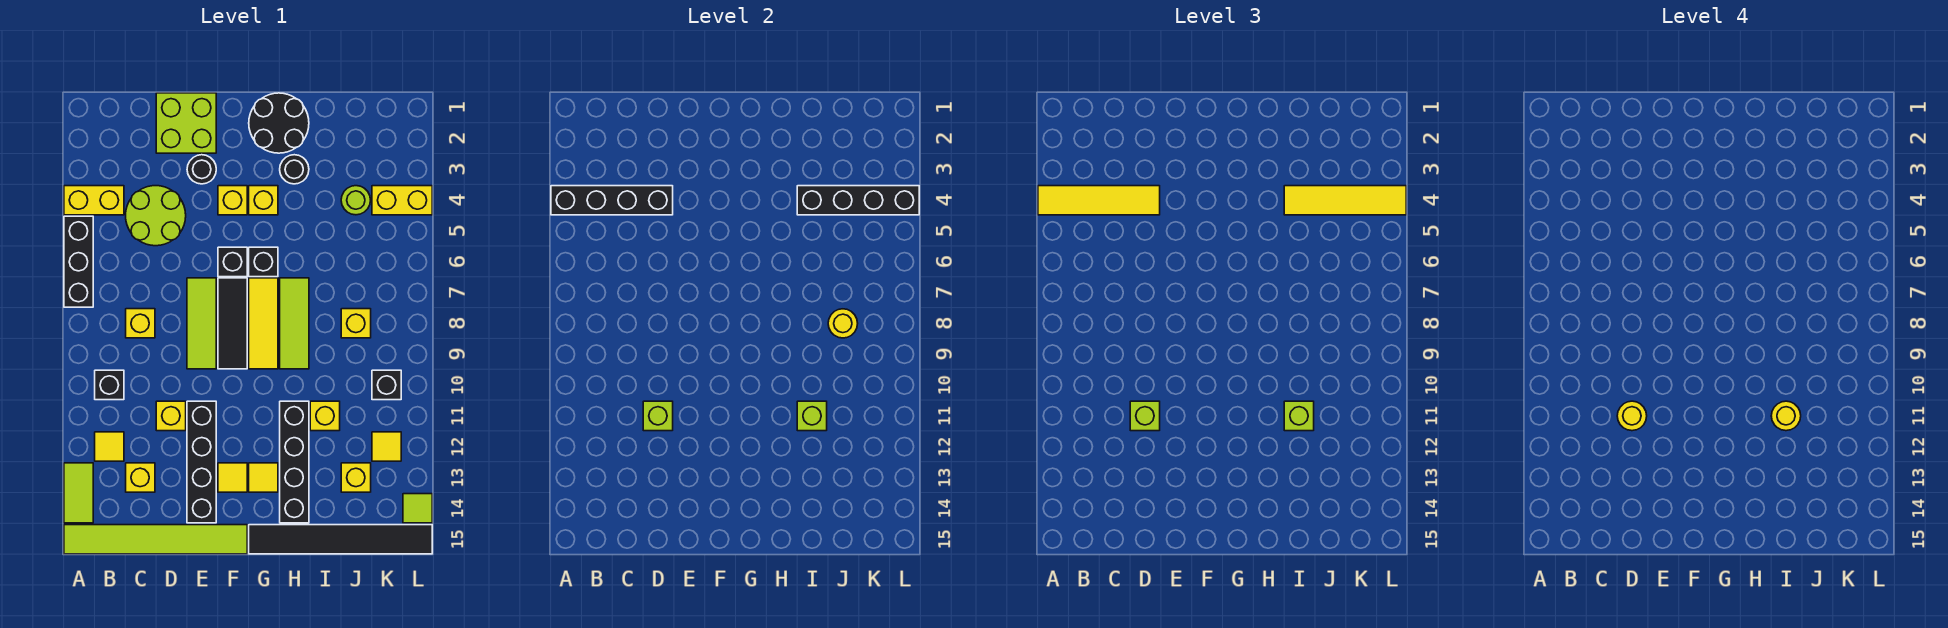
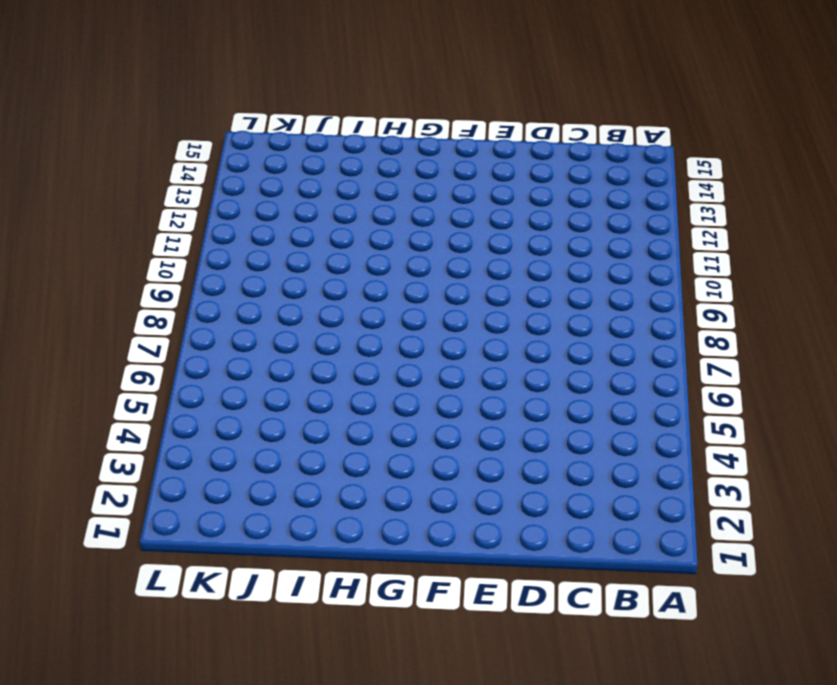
none -> yellow brick A4:B4 level 1
none -> black brick A5:A7 level 1
none -> lime tile A13:A14 level 1
none -> lime tile A15:F15 level 1

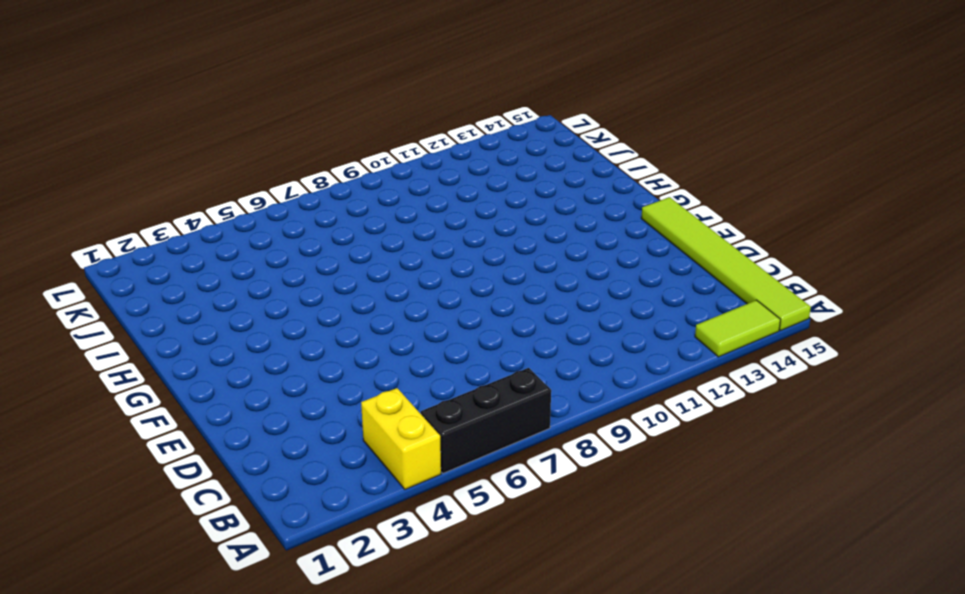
none -> black brick B10 level 1
none -> yellow tile B12 level 1
none -> lime round brick C4:D5 level 1
none -> yellow brick C8 level 1

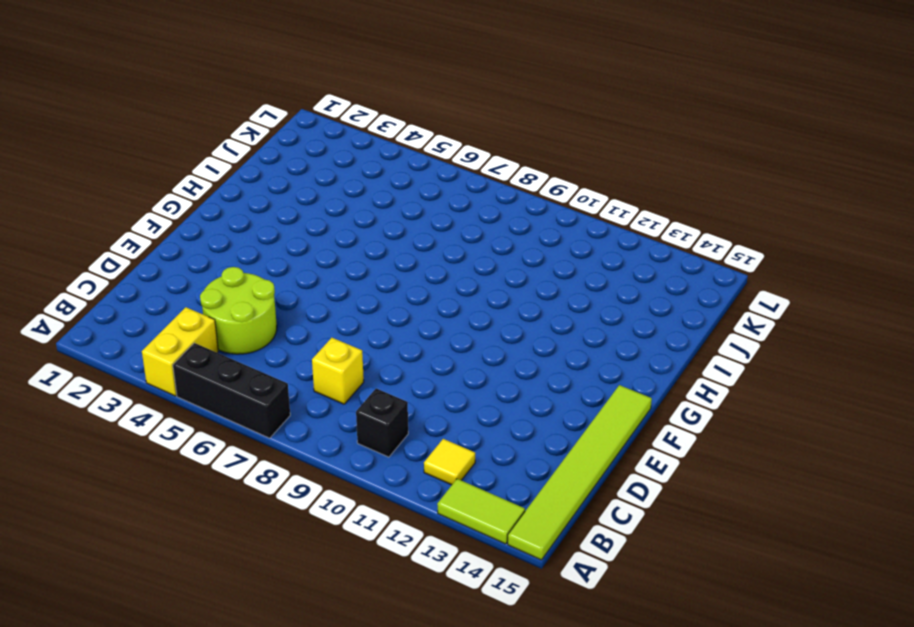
none -> yellow brick C13 level 1
none -> lime brick D1:E2 level 1
none -> yellow brick D11 level 1
none -> black round brick E3 level 1

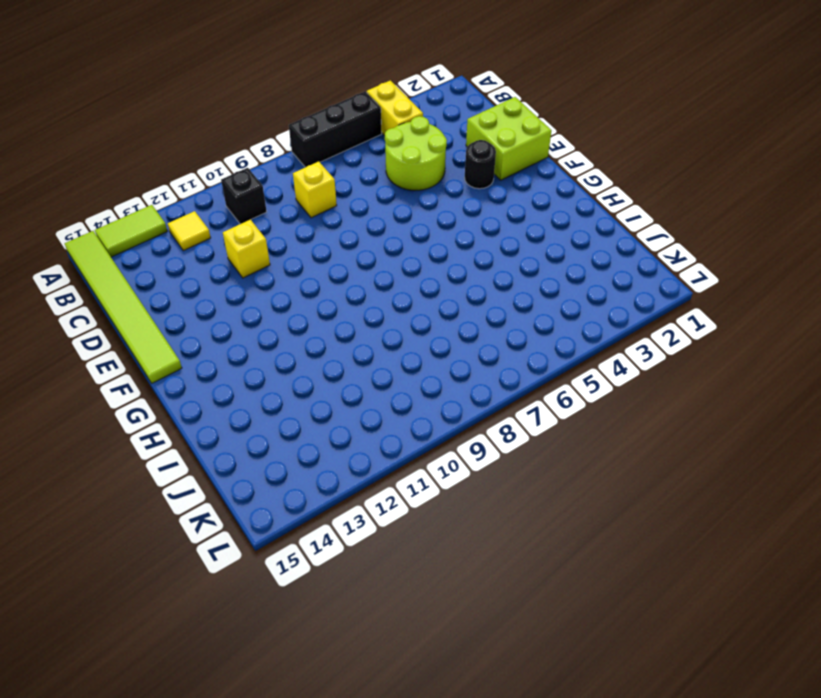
none -> yellow brick C13 level 1
none -> lime tile E7:E9 level 1
none -> black brick E11:E14 level 1
none -> yellow brick F4 level 1

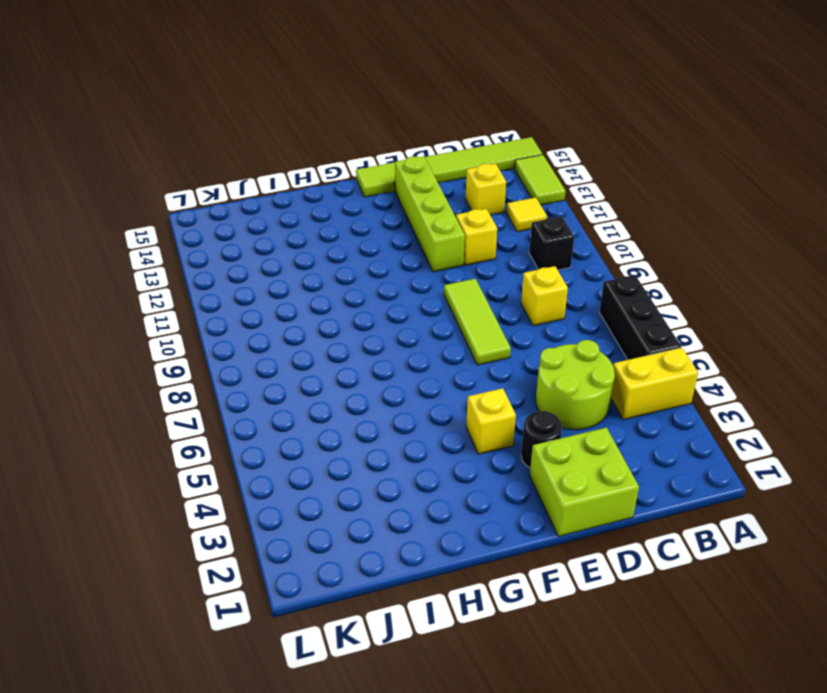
lime brick E11:E14 level 1 -> black brick E11:E14 level 1
none -> black brick F6 level 1
none -> black tile F7:F9 level 1
none -> yellow tile F13 level 1
none -> black round brick G1:H2 level 1

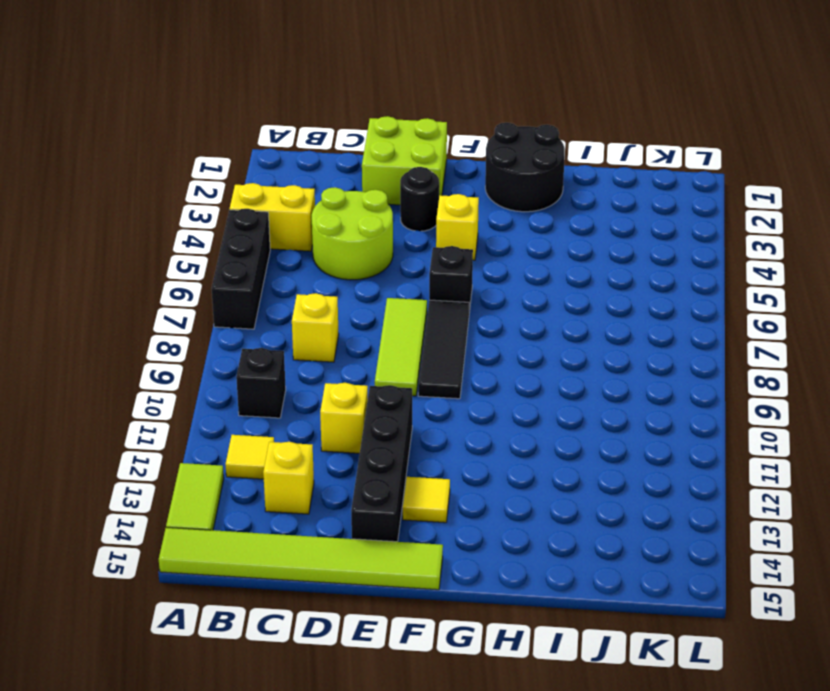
none -> yellow brick G4 level 1
none -> black brick G6 level 1
none -> yellow tile G7:G9 level 1
none -> yellow tile G13 level 1

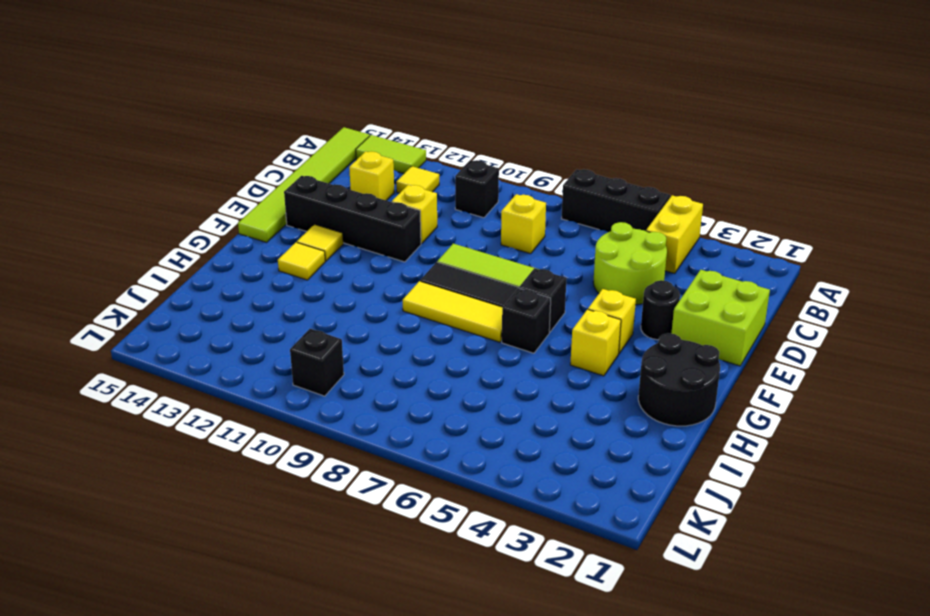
none -> black tile G15:L15 level 1
none -> black round brick H3 level 1
none -> lime tile H7:H9 level 1
none -> black brick H11:H14 level 1

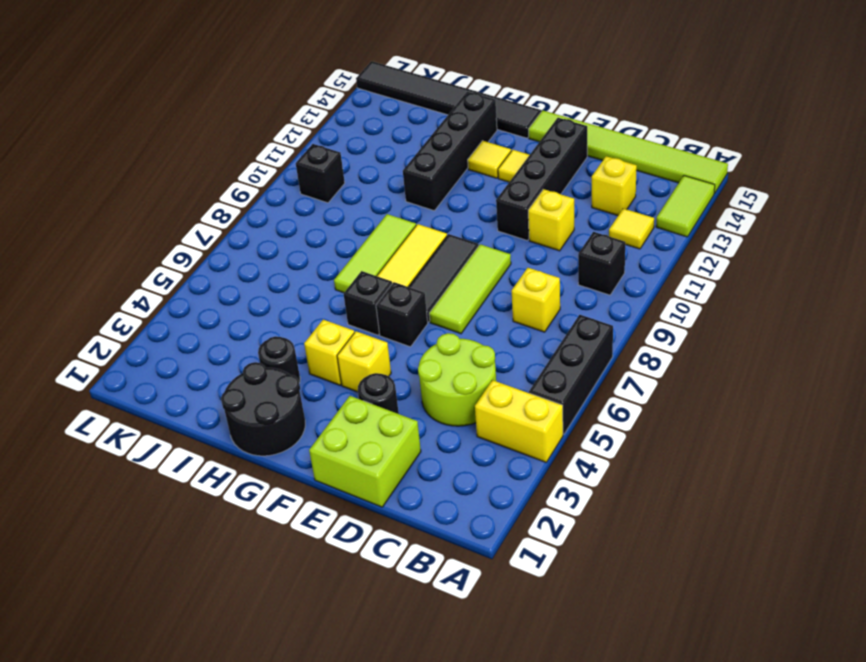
none -> yellow brick I11 level 1
none -> lime round brick J4 level 1
none -> yellow brick J8 level 1
none -> yellow brick J13 level 1

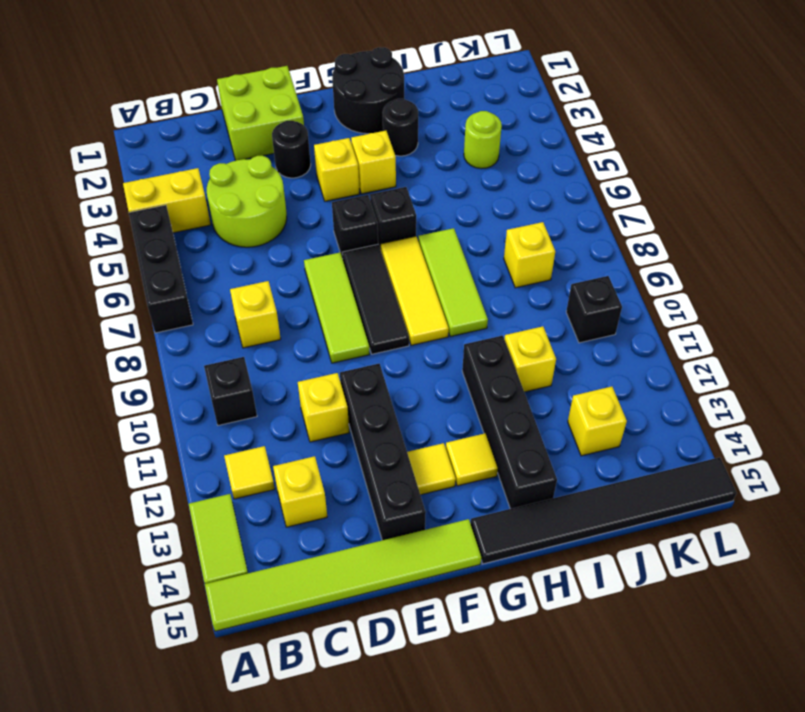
none -> yellow brick K4:L4 level 1
none -> yellow tile K12 level 1
none -> lime tile L14 level 1
none -> black brick A4:D4 level 2

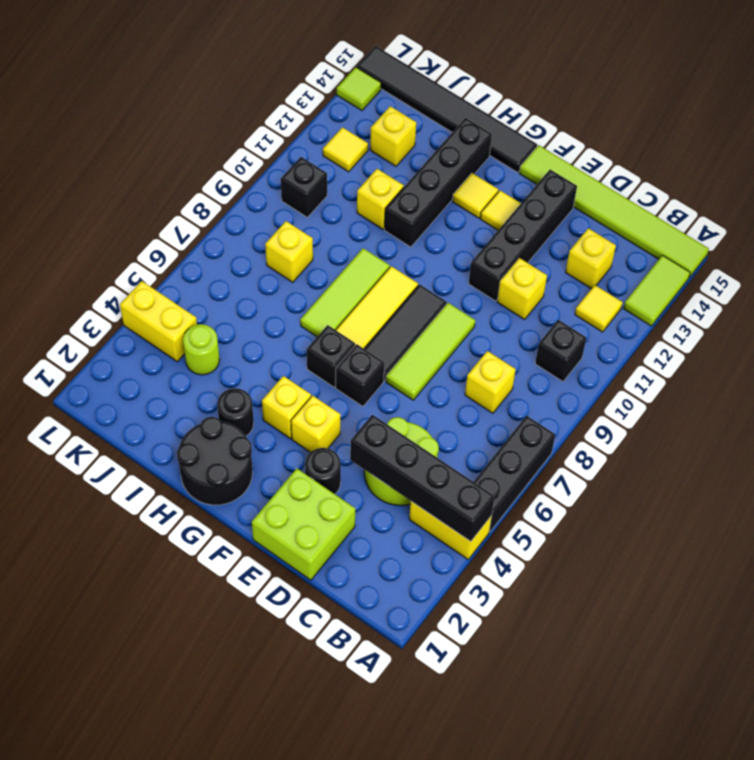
none -> lime brick D11 level 2
none -> black brick I4:L4 level 2
none -> lime brick I11 level 2
none -> yellow round brick J8 level 2

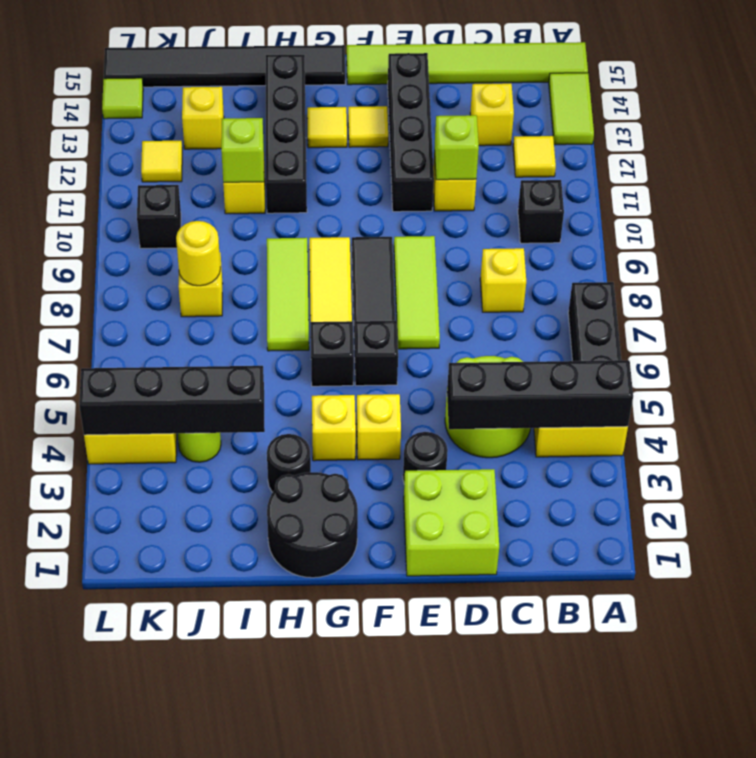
none -> yellow tile A4:D4 level 3
none -> lime brick D11 level 3
none -> yellow tile I4:L4 level 3
none -> lime brick I11 level 3

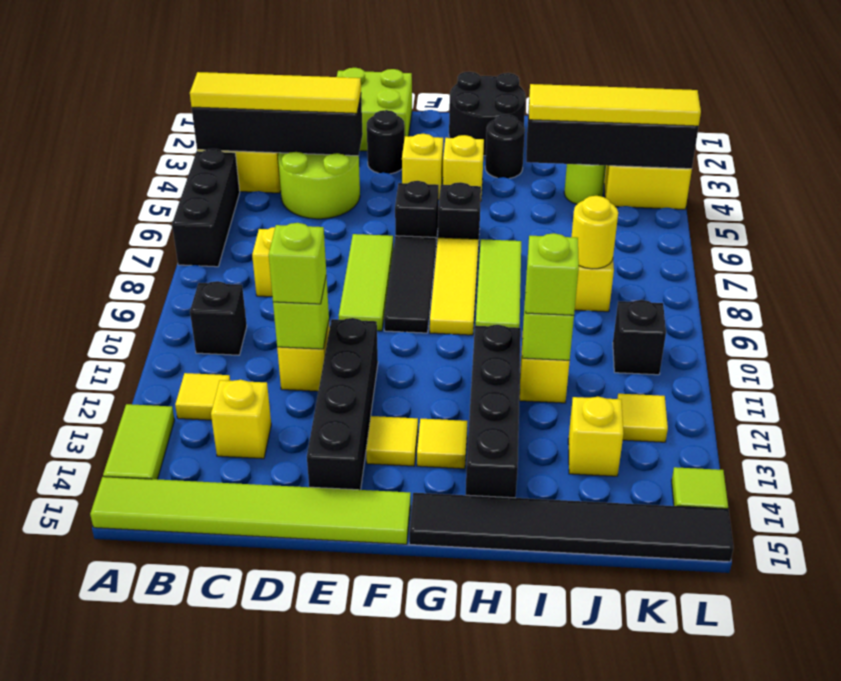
none -> yellow round brick D11 level 4
none -> yellow round brick I11 level 4

